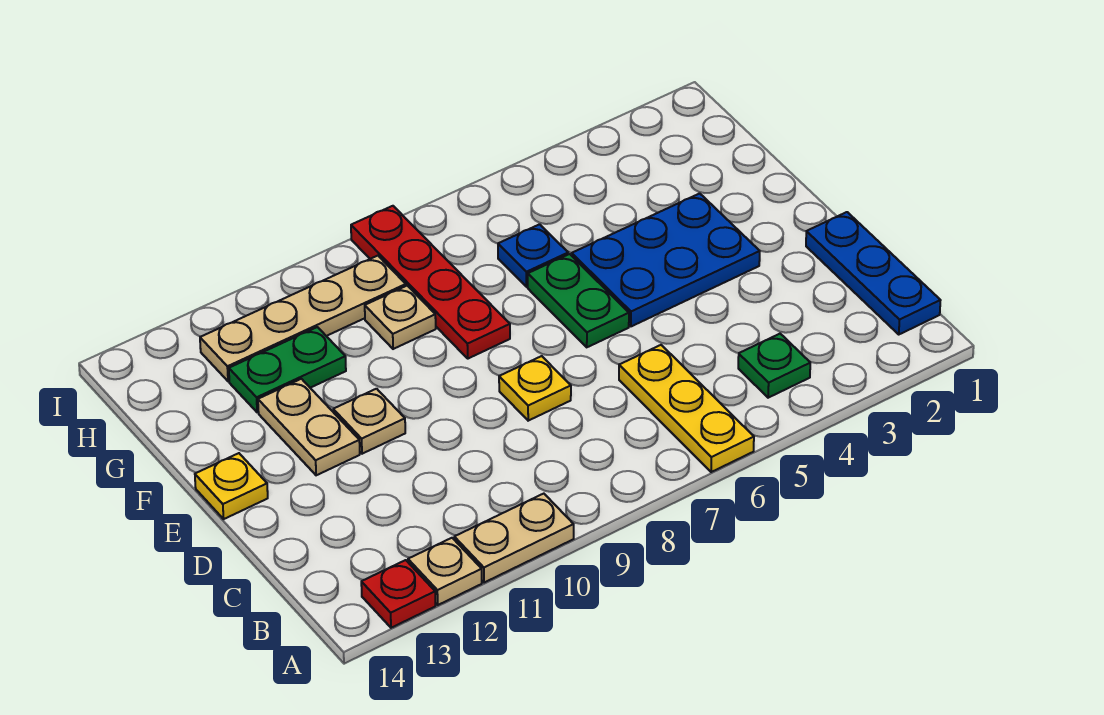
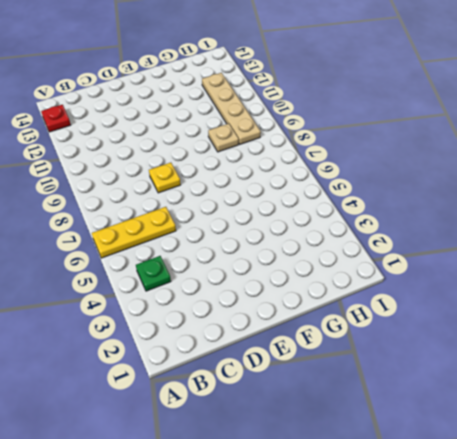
none -> tan plate A10:A11 level 1
none -> tan plate A12 level 1
none -> blue plate B1:D1 level 1

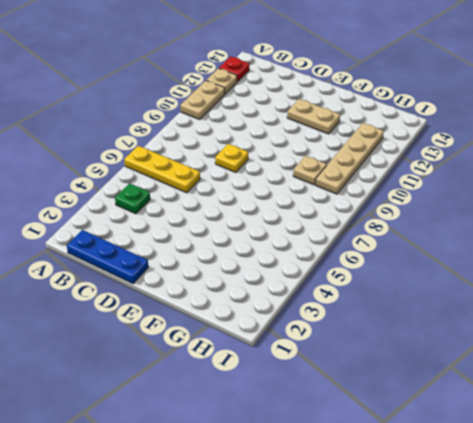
none -> blue plate E3:F5 level 1
none -> green plate E6:F6 level 1
none -> tan plate E11 level 1

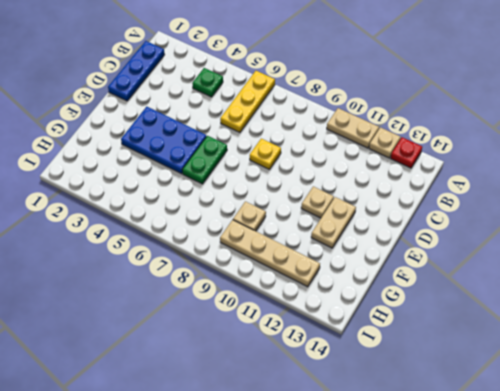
none -> yellow plate E14 level 1
none -> red plate F8:I8 level 1
none -> blue plate G6 level 1

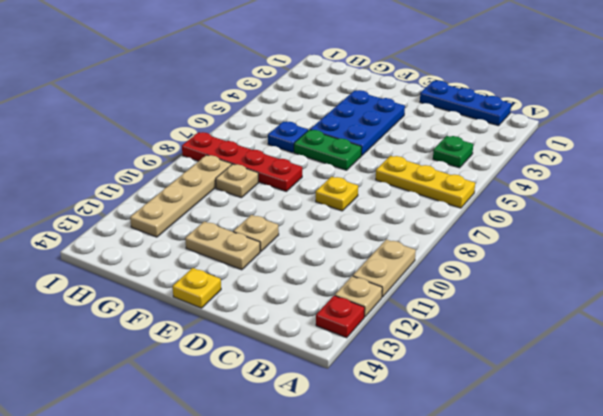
none -> green plate G11:G12 level 1

